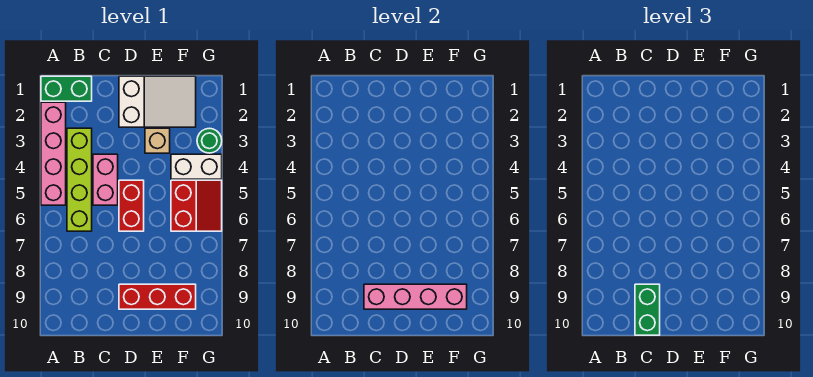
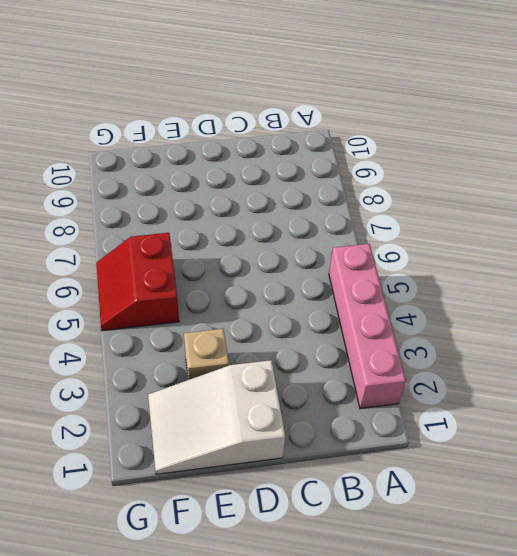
none -> green brick A1:B1 level 1
none -> lime brick B3:B6 level 1
none -> pink brick C4:C5 level 1

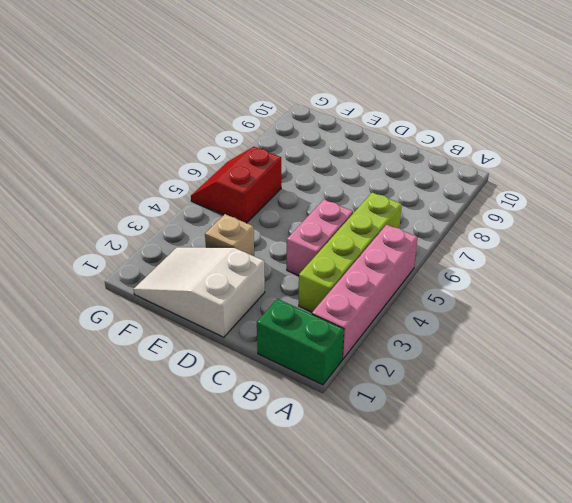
none -> red brick D5:D6 level 1
none -> red brick D9:F9 level 1
none -> white brick F4:G4 level 1

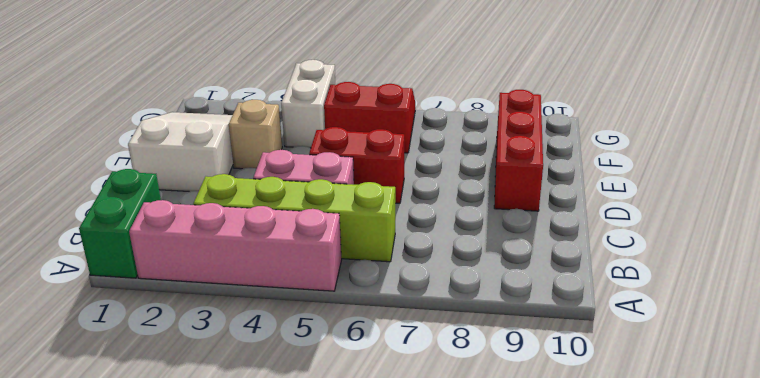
none -> green round brick G3 level 1
none -> pink brick C9:F9 level 2
none -> green brick C9:C10 level 3

